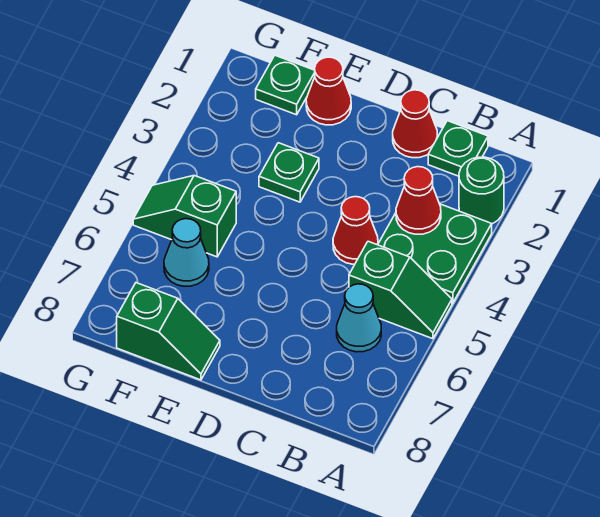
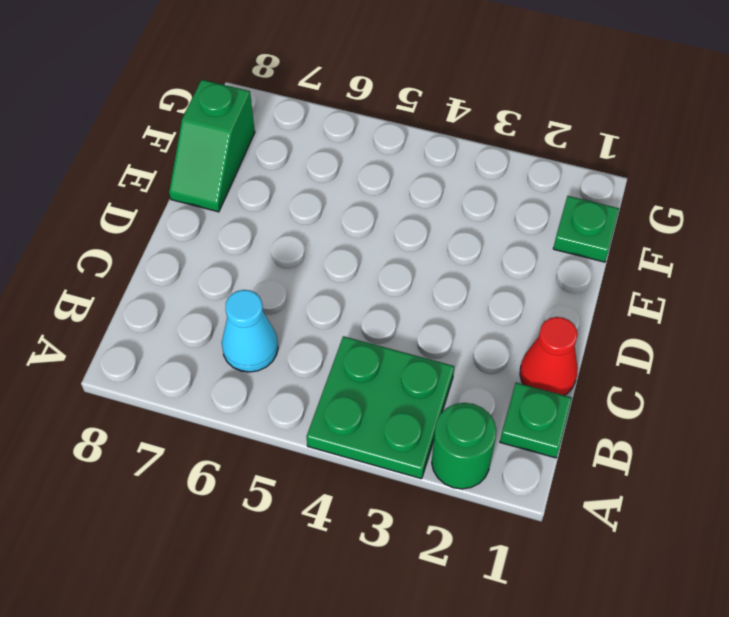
none -> green slope A5:B5 level 1 top B
none -> red cone C4 level 1
none -> red cone E1 level 1

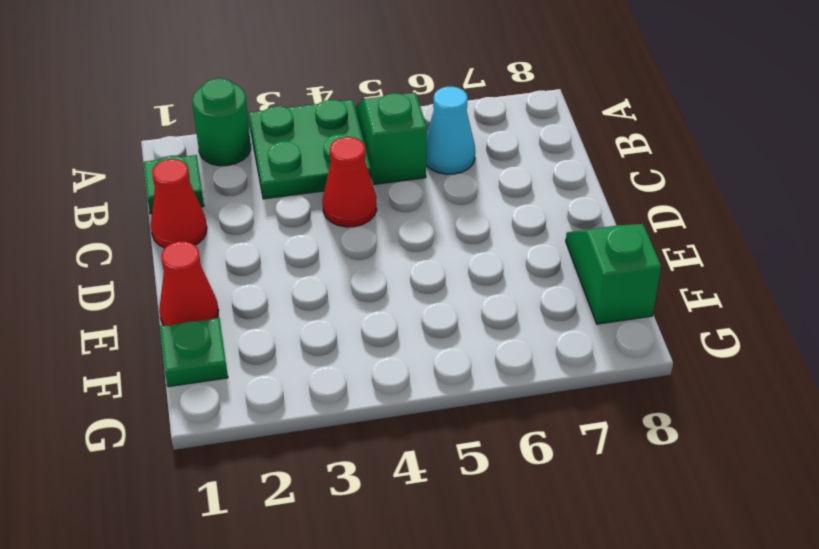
none -> green plate E3 level 1
none -> green slope F5:G5 level 1 top F
none -> cyan cone F6 level 1

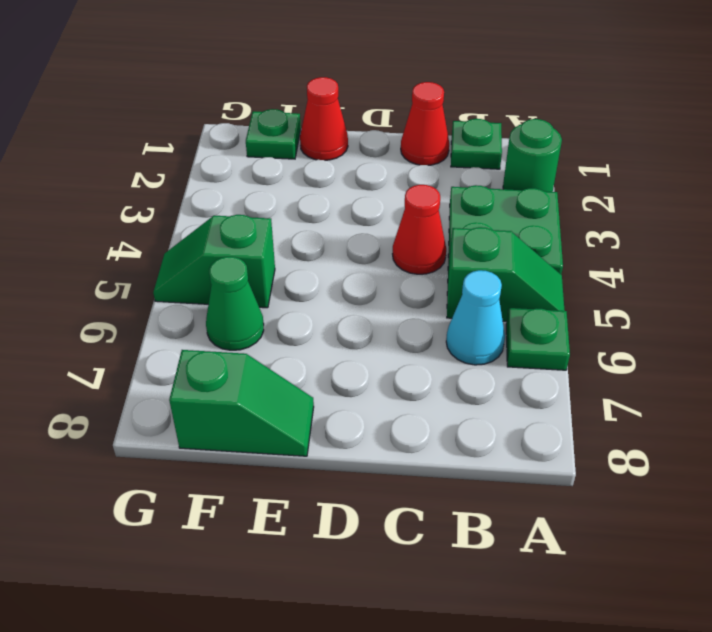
green plate A6 level 1 -> green plate E3 level 1
green cone F6 level 1 -> cyan cone F6 level 1
none -> red cone B3 level 2

